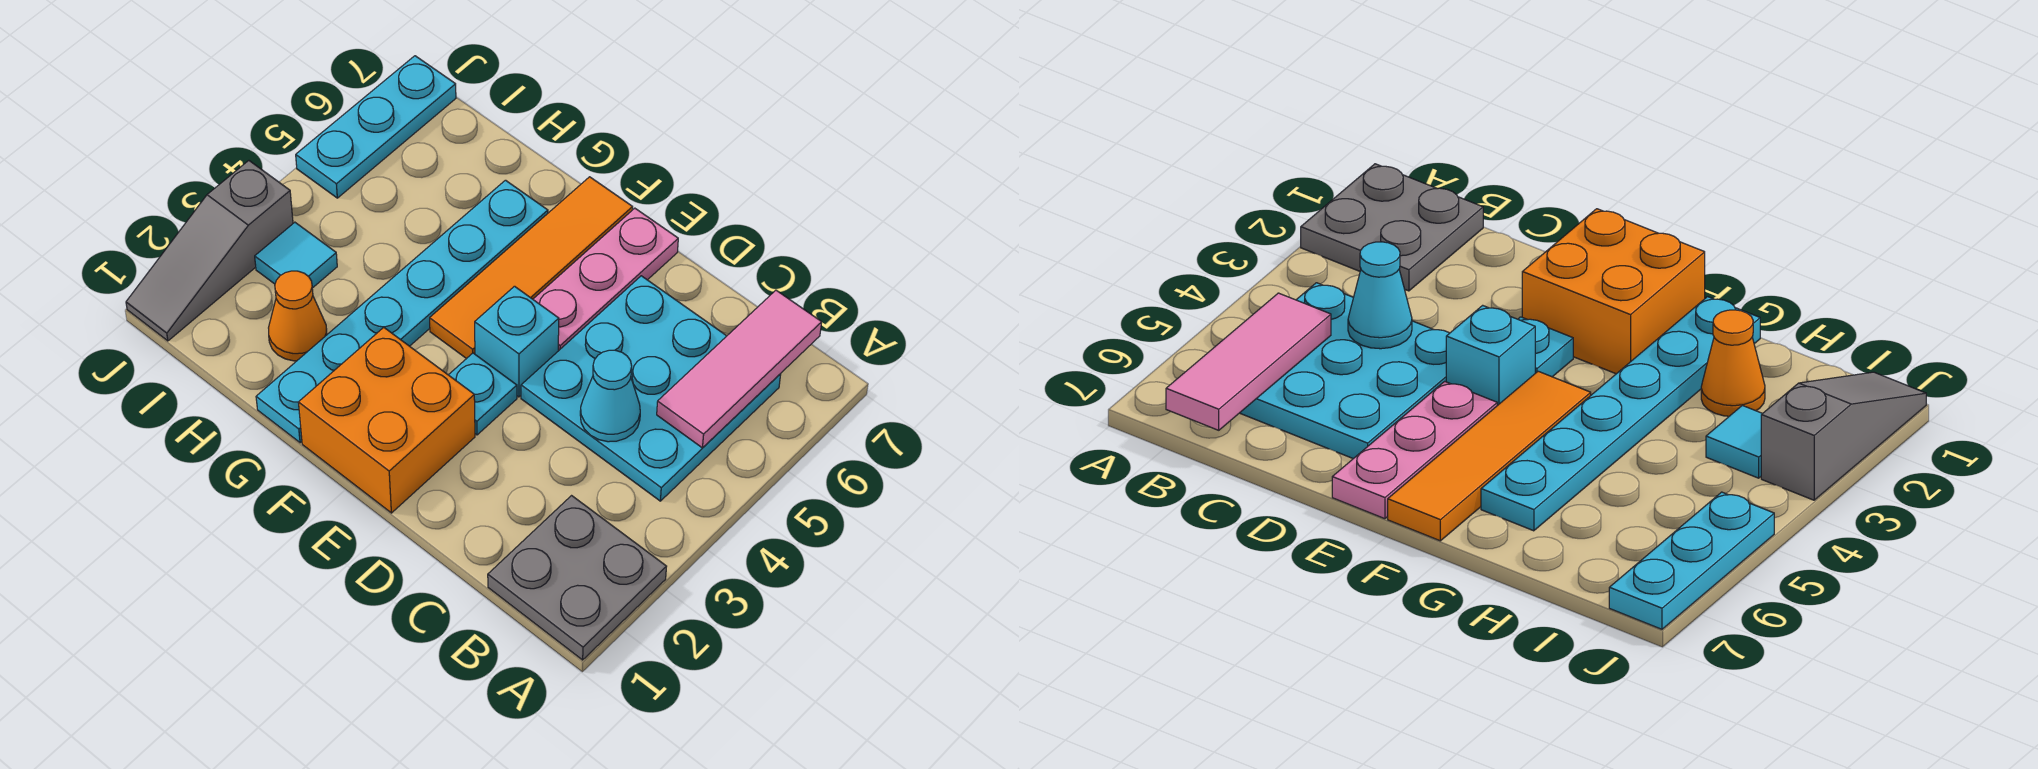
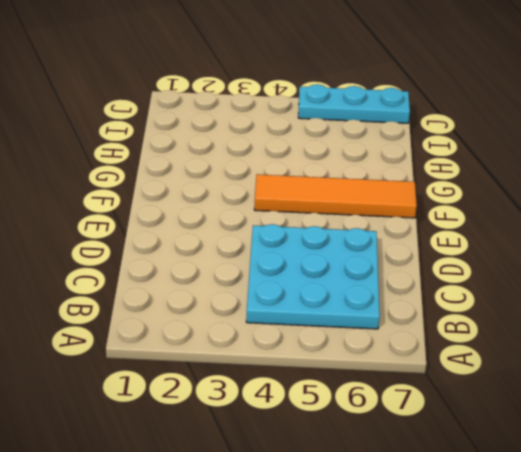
none -> grey plate A1:B2 level 1
none -> orange brick E1:F2 level 1
none -> cyan plate E3 level 1

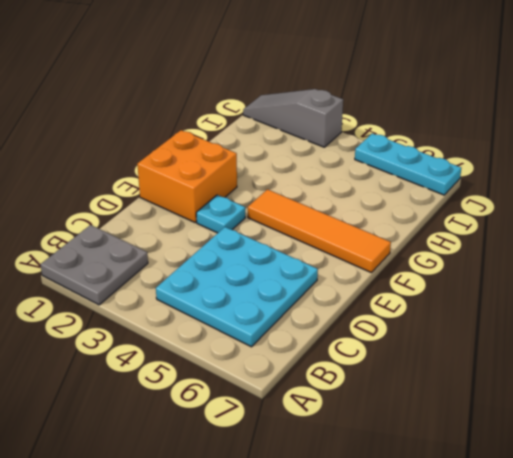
none -> cyan brick E4 level 1
none -> pink plate E5:E7 level 1
none -> cyan plate G1:G6 level 1

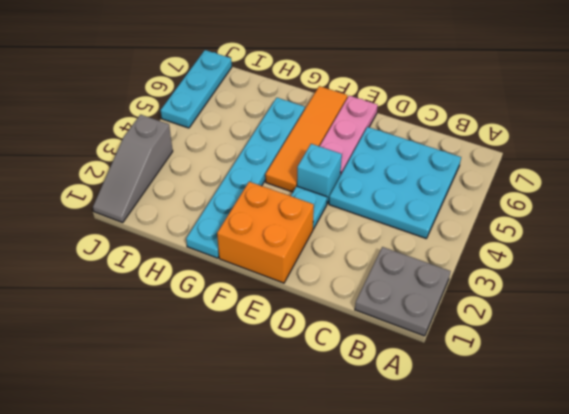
none -> orange cone H2 level 1
none -> cyan tile I3 level 1
none -> pink tile B5:B7 level 2

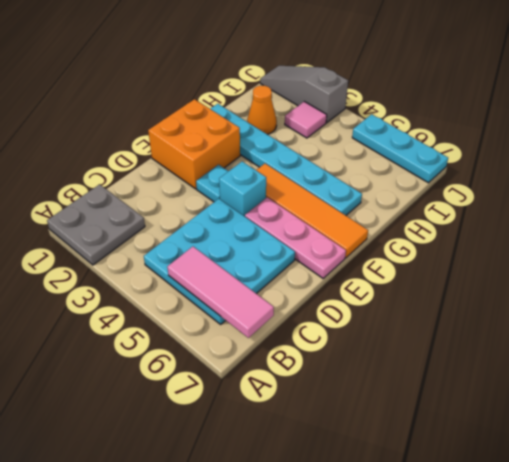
pink tile I3 level 1 -> cyan tile I3 level 1
none -> cyan cone C4 level 2

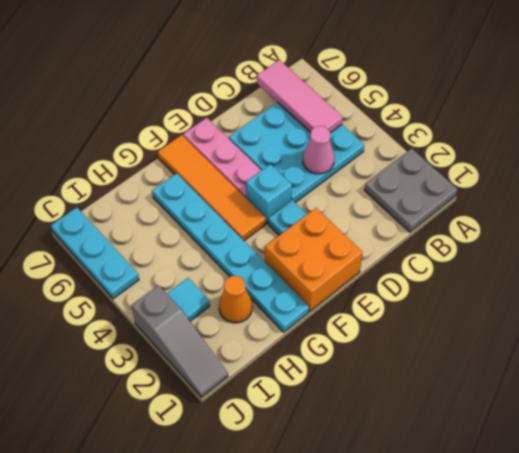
pink cone C4 level 2 -> cyan cone C4 level 2

